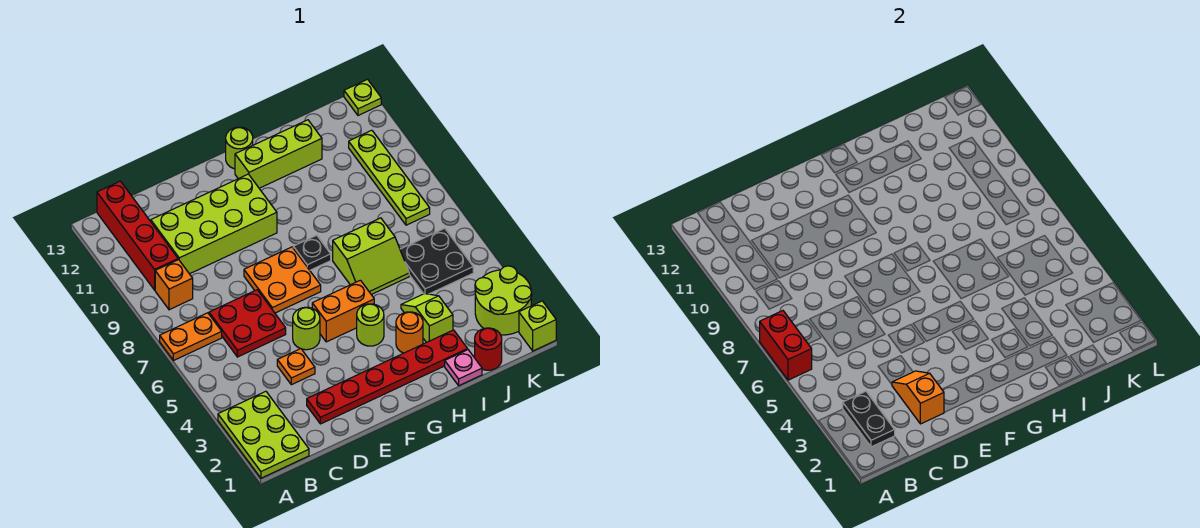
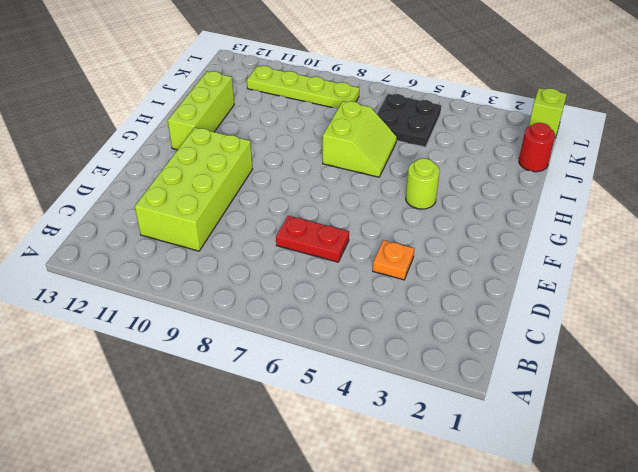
red plate D6:D7 level 1 -> red plate C6:D7 level 1
none -> lime plate A1:B3 level 1
none -> orange plate A7:B7 level 1
none -> orange brick B9 level 1

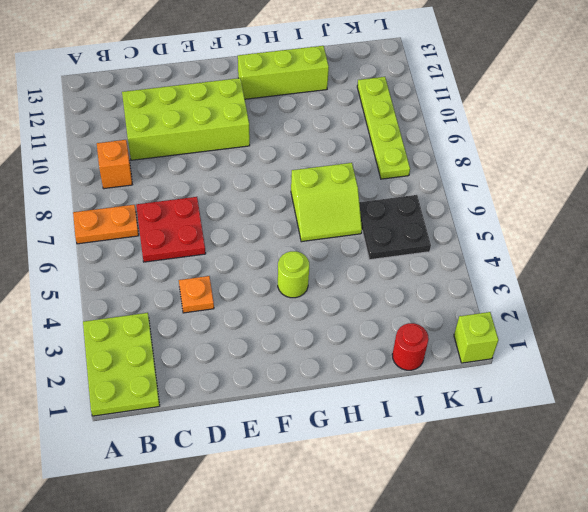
none -> red brick B10:B13 level 1
none -> red plate D2:I2 level 1
none -> lime round brick E5 level 1

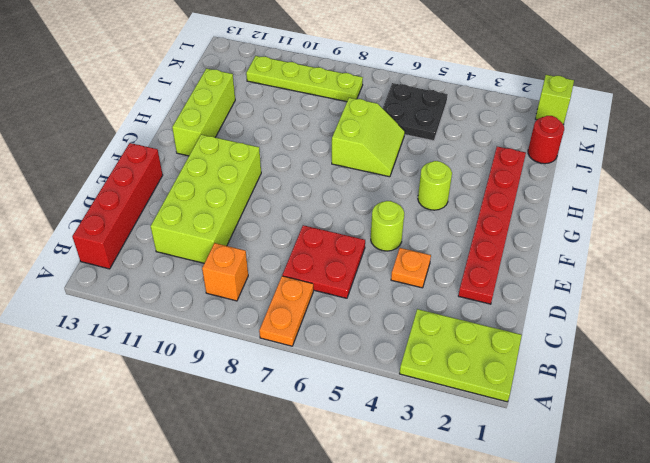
red brick B13:E13 level 1 -> red brick B10:B13 level 1
none -> orange plate E7:F8 level 1
none -> orange brick F5:G5 level 1
none -> black plate G8 level 1

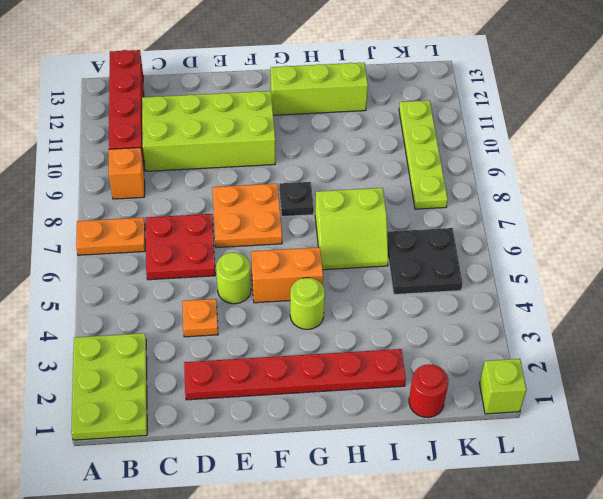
none -> lime round brick G13 level 1
none -> orange round brick H3 level 1
none -> pink plate I1 level 1

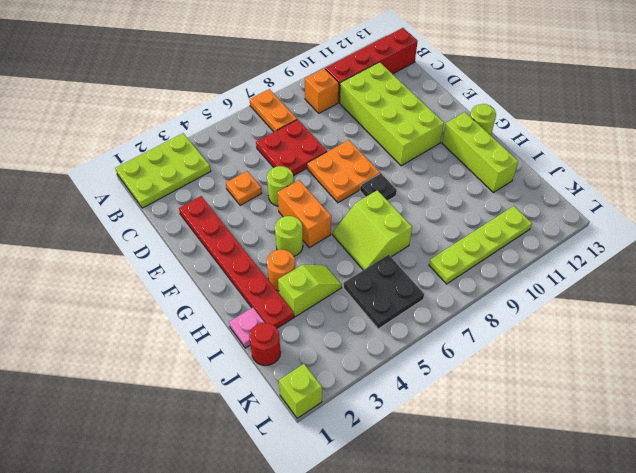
none -> lime round brick K2:L3 level 1
none -> lime plate L13 level 1
none -> red brick A6:A7 level 2

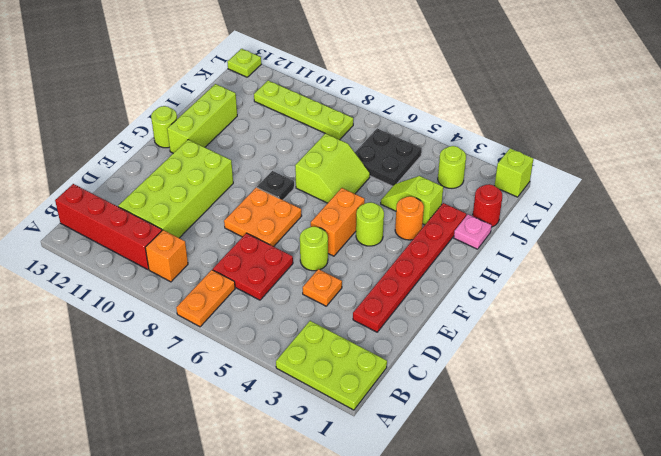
lime round brick K3 level 1 -> lime round brick K2:L3 level 1
none -> red brick A6:A7 level 2
none -> black plate B2:B3 level 2
none -> orange slope D2:D3 level 2 top 2

